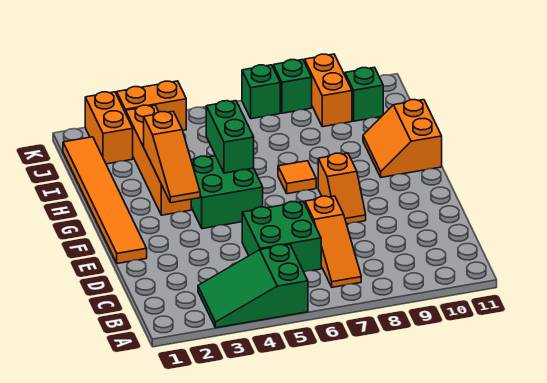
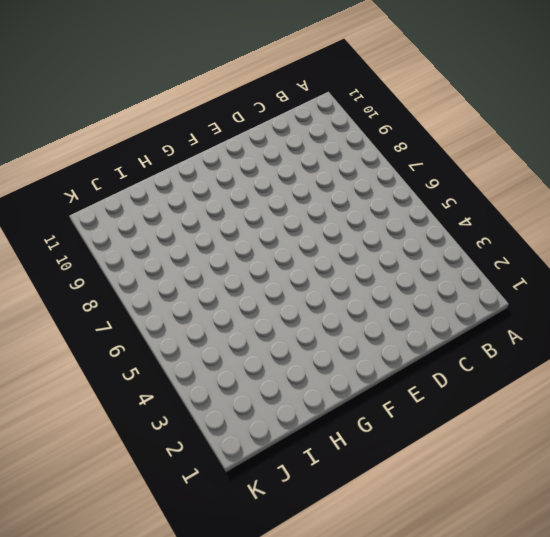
none -> green slope A3:B5 level 1 top 5
none -> orange slope B7:D7 level 1 top D
none -> green brick C5:D6 level 1

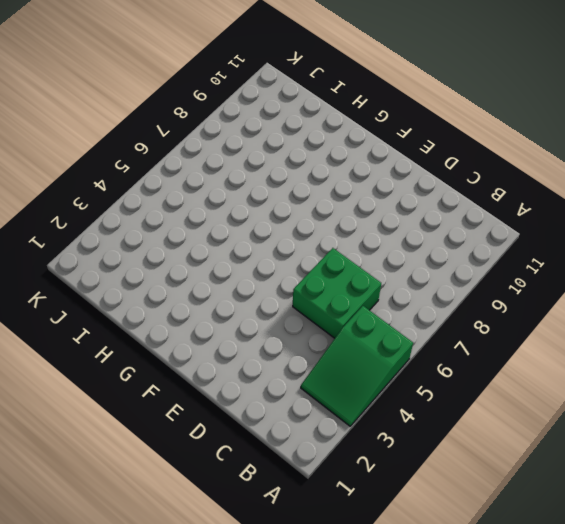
none -> orange slope B7:D7 level 1 top D
none -> orange tile E1:J1 level 1
none -> orange slope E8:F8 level 1 top F

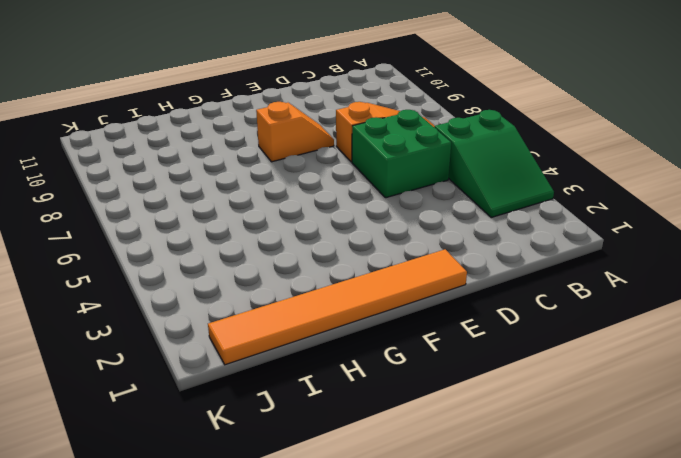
none -> green brick F4:G5 level 1
none -> orange brick G3:J3 level 1
none -> orange tile G7 level 1

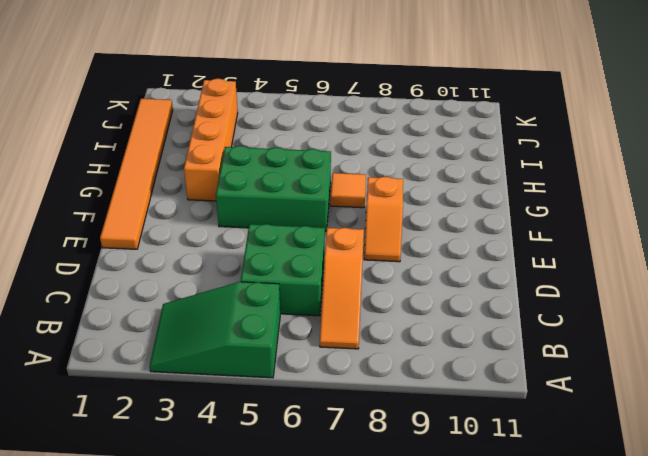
green brick F4:G6 level 1 -> green brick F4:G5 level 1
none -> orange slope G10:H11 level 1 top 11
none -> orange brick J2:K2 level 1
none -> orange brick J9:K9 level 1

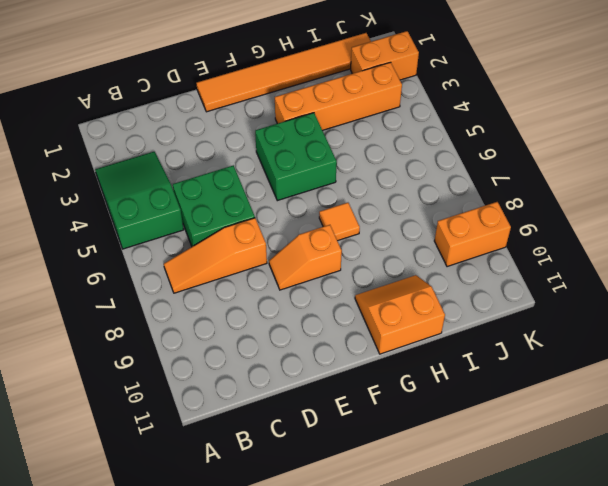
none -> green brick J10 level 1
none -> orange brick K3:K4 level 1
none -> green brick K7 level 1

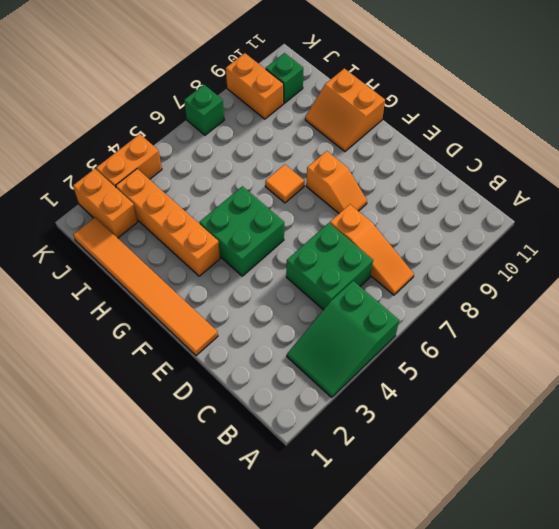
none -> green brick K8 level 1
none -> orange slope F3:H3 level 2 top H
none -> green brick G5:H5 level 2

